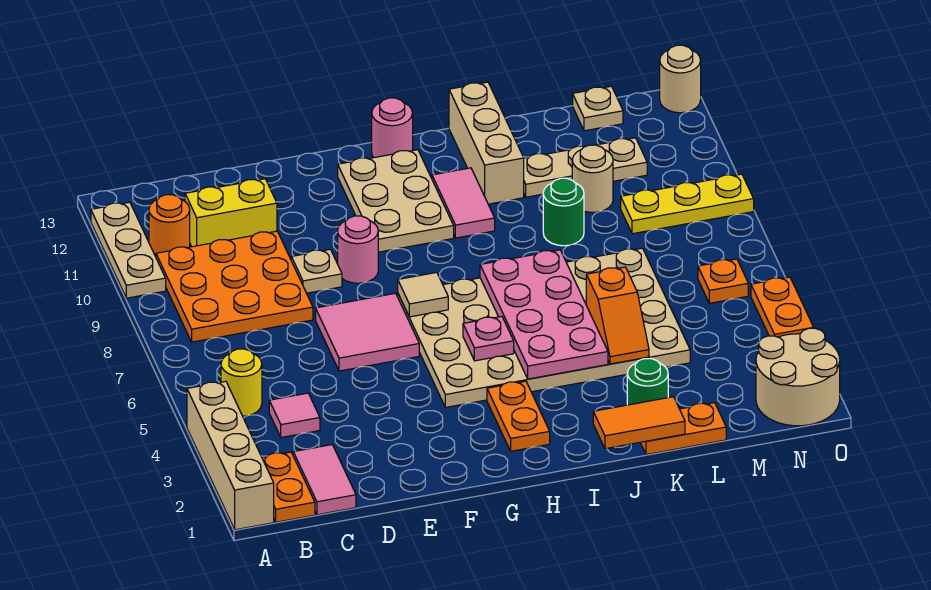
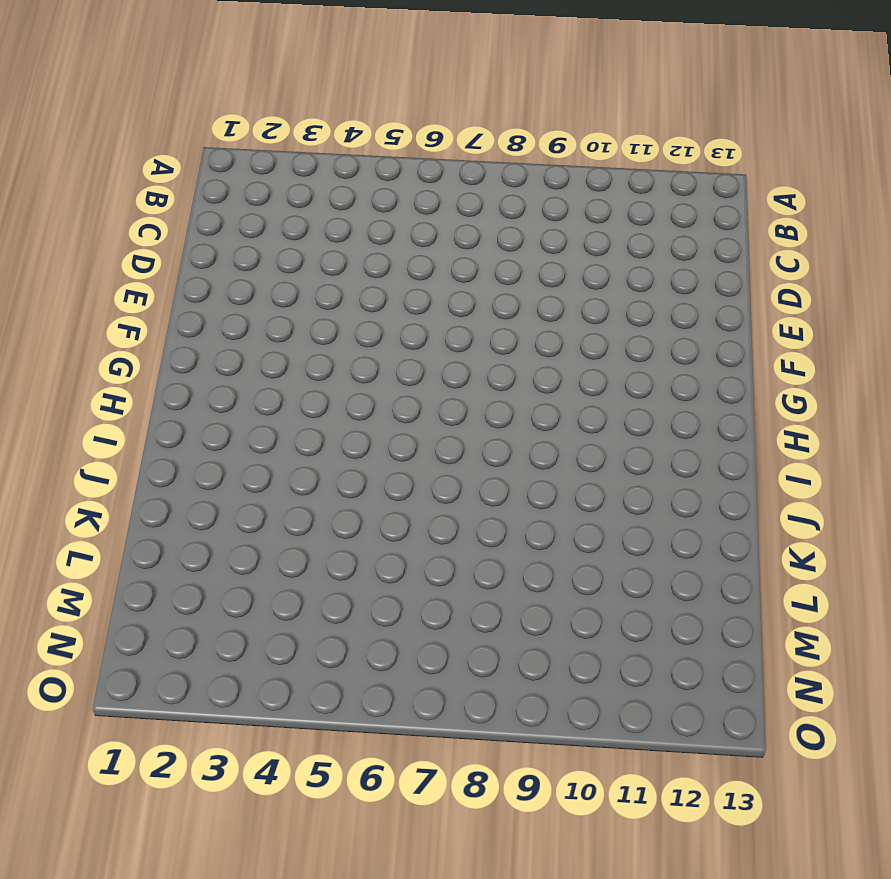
none -> tan brick A1:A4 level 1
none -> tan plate A10:A12 level 1
none -> orange plate B1:B2 level 1
none -> yellow round brick B5 level 1

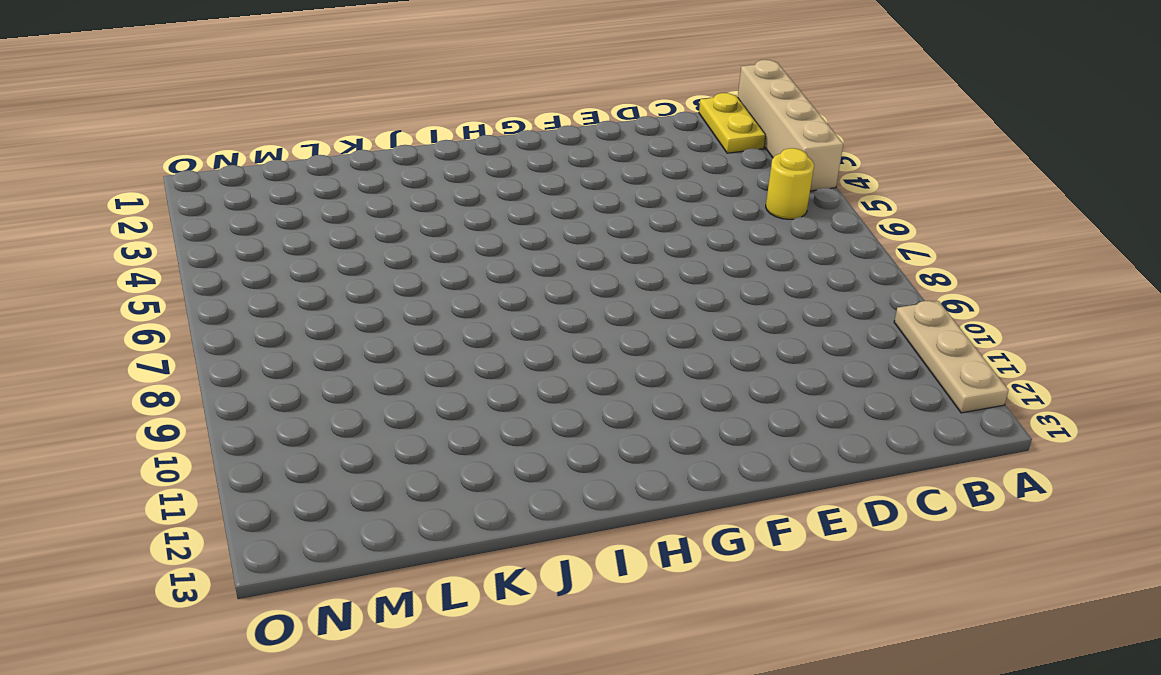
yellow plate B1:B2 level 1 -> orange plate B1:B2 level 1
none -> orange plate B8:D10 level 1
none -> orange round brick B11 level 1
none -> pink tile C1:C2 level 1
none -> pink tile C4 level 1

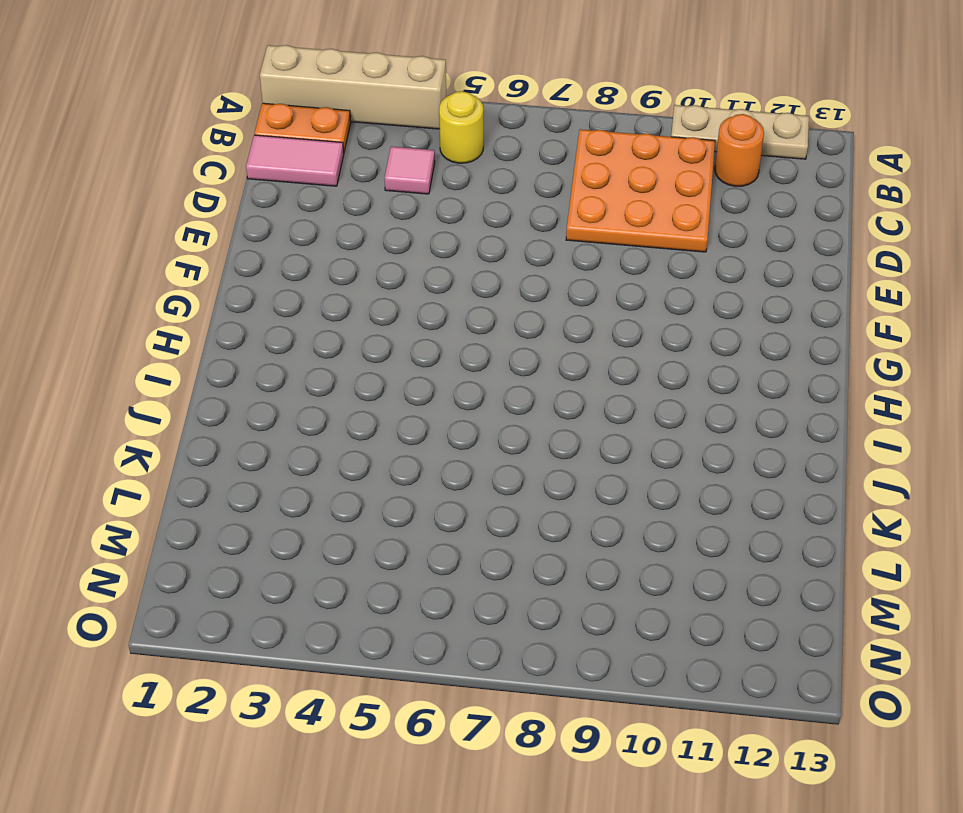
none -> yellow brick C11:D11 level 1
none -> pink tile E6:F7 level 1
none -> tan plate E9 level 1
none -> pink round brick F9 level 1

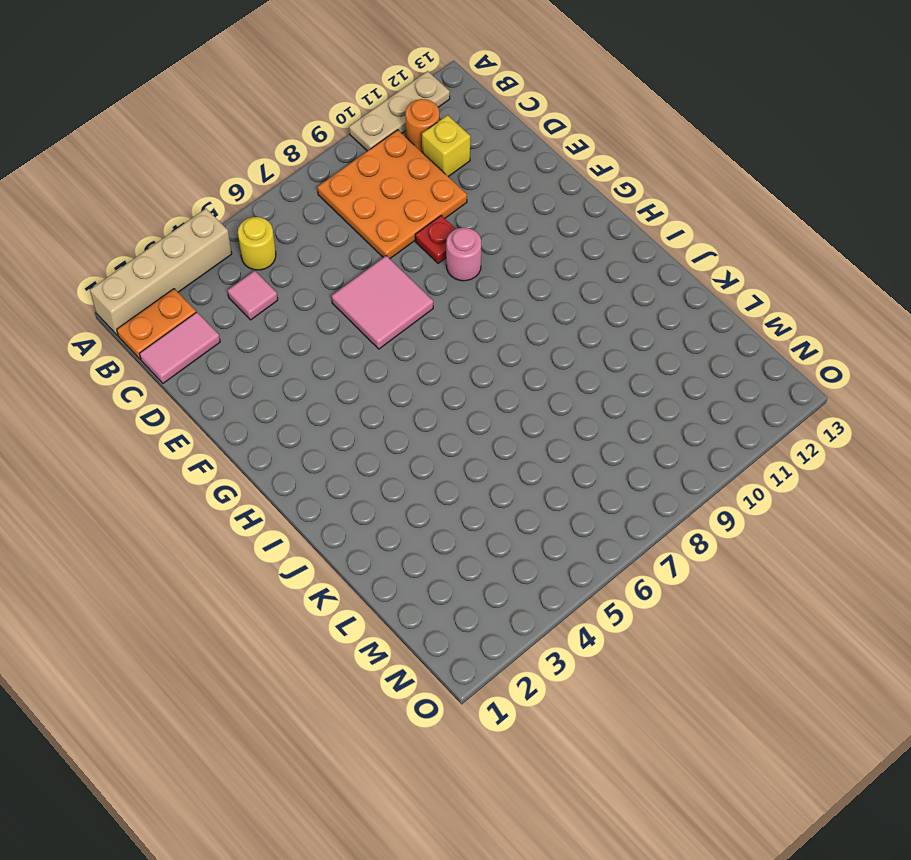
yellow brick C11 level 1 -> yellow brick C11:D11 level 1
red plate E9 level 1 -> tan plate E9 level 1
none -> tan plate G4:L7 level 1
none -> tan plate G10:H12 level 1
none -> orange plate H2:H3 level 1
none -> pink round brick H13 level 1

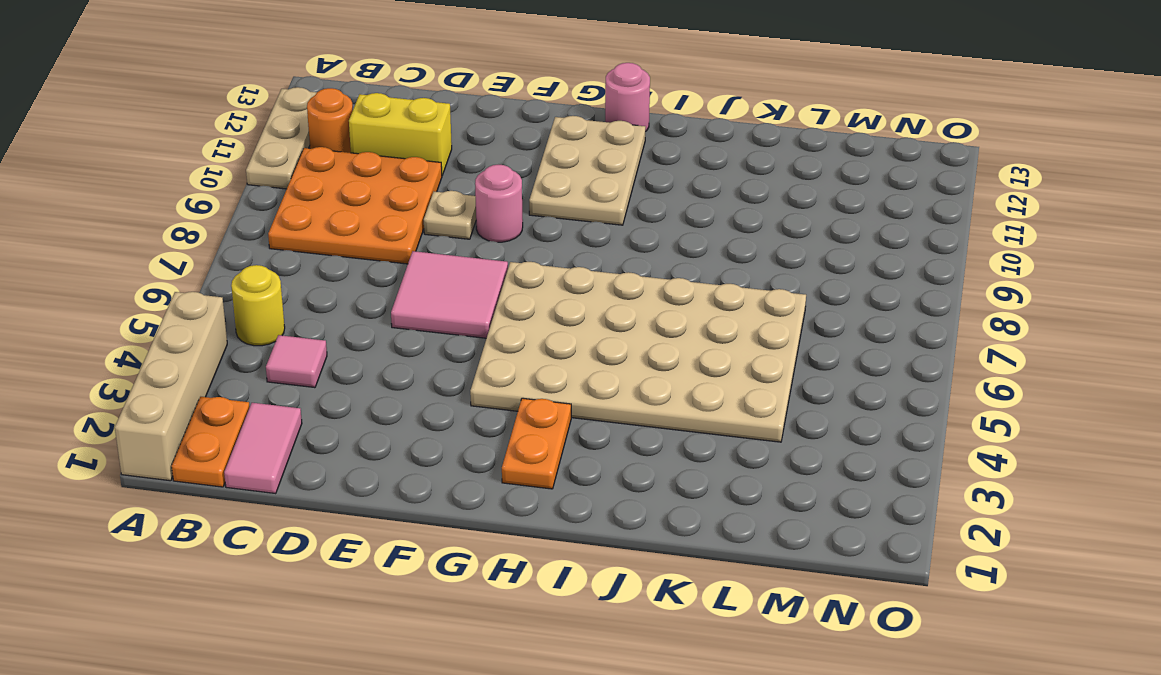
none -> pink tile I10:I11 level 1
none -> tan brick J11:J13 level 1
none -> orange plate K1:L1 level 1
none -> green round brick K2 level 1

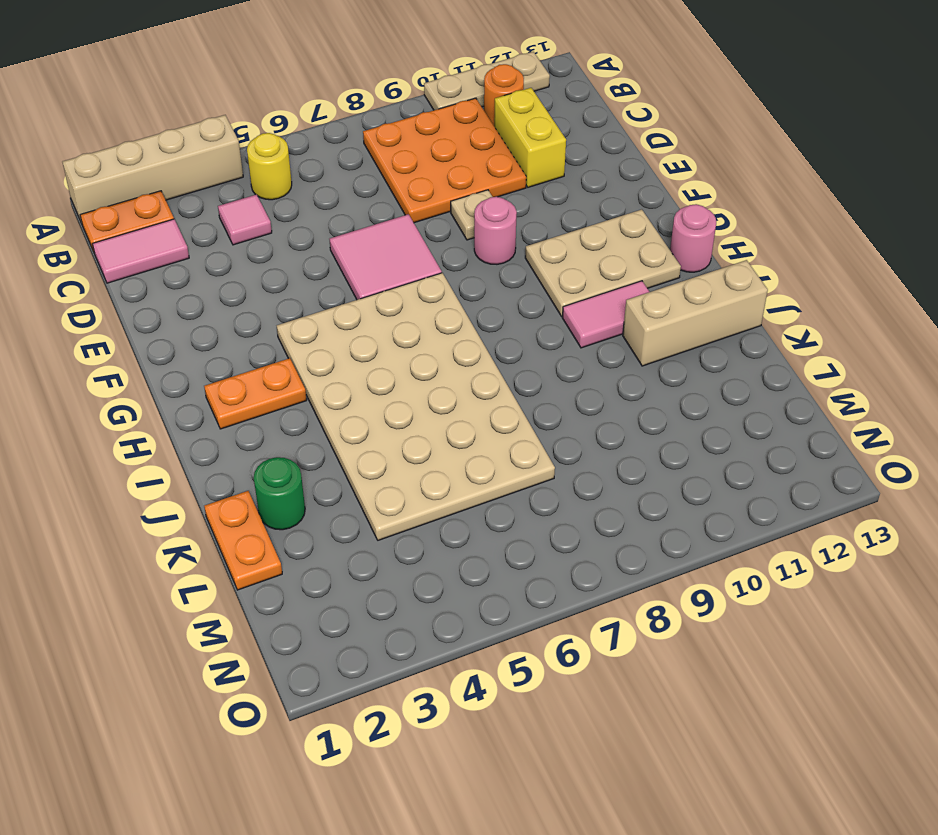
none -> green round brick K9 level 1
none -> tan plate K11:M11 level 1
none -> tan round brick L10 level 1
none -> yellow plate M9:O9 level 1

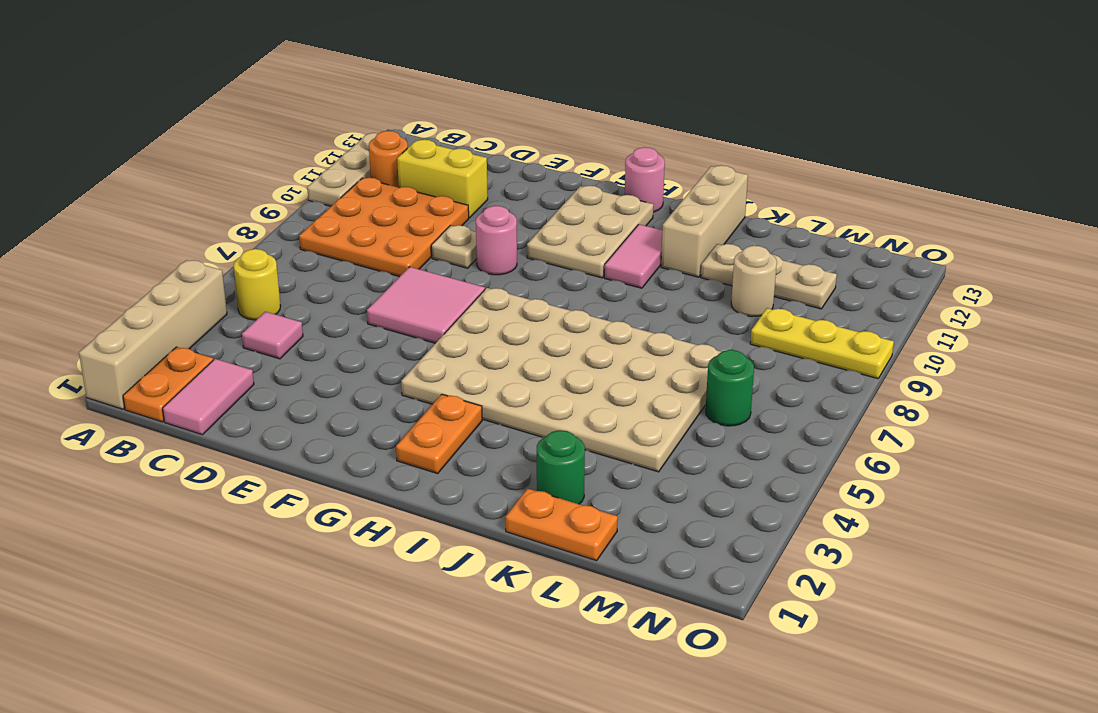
green round brick M6 level 1 -> green round brick K9 level 1
none -> tan plate M13 level 1
none -> tan round brick N1:O2 level 1
none -> orange plate N6 level 1
none -> orange plate O4:O5 level 1

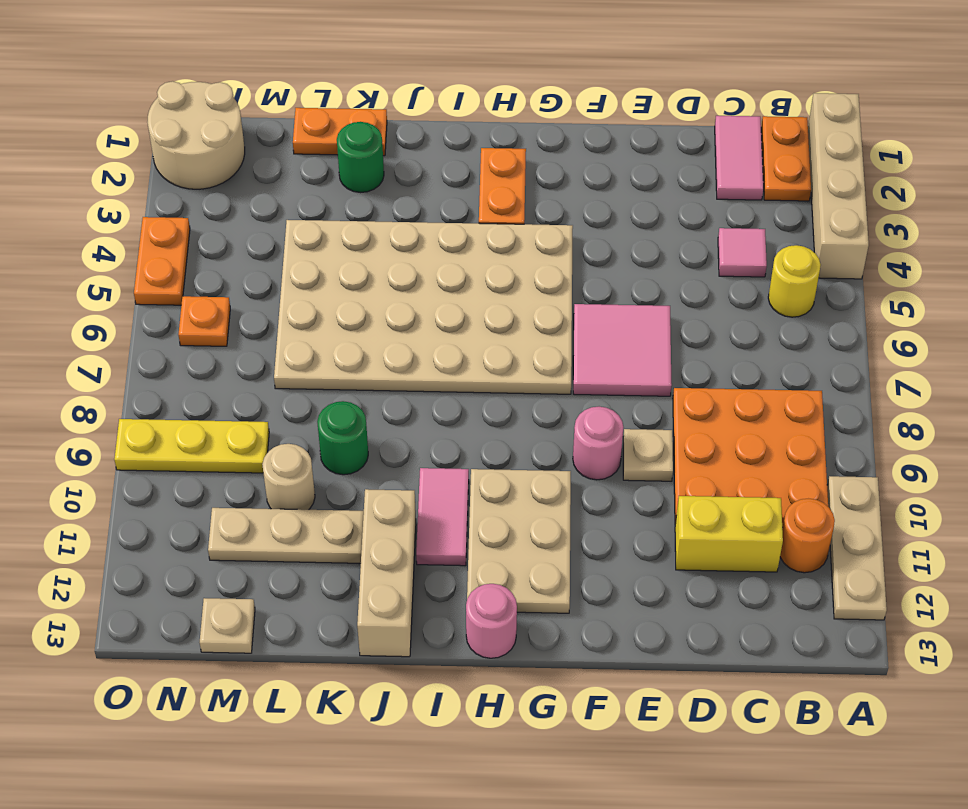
none -> tan round brick O13 level 1
none -> tan tile G7 level 2
none -> pink plate H5 level 2
none -> pink plate I4:J7 level 2

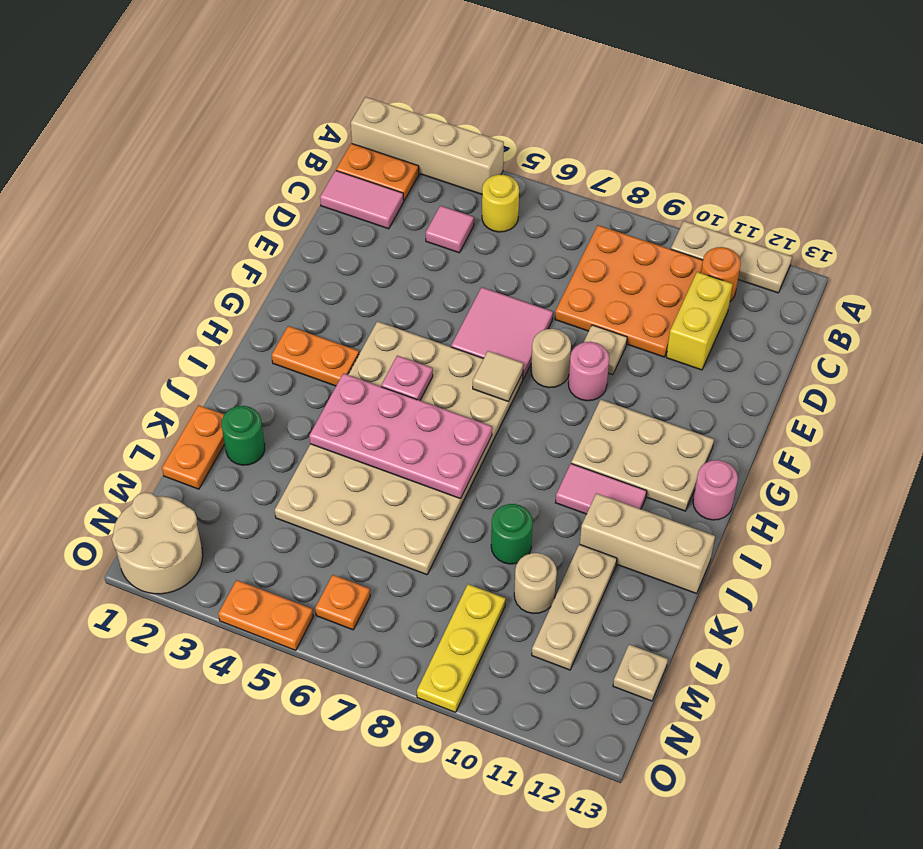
tan round brick F8 level 1 -> tan round brick O13 level 1
none -> orange tile J1:K1 level 2
none -> orange slope K4:K5 level 2 top 5

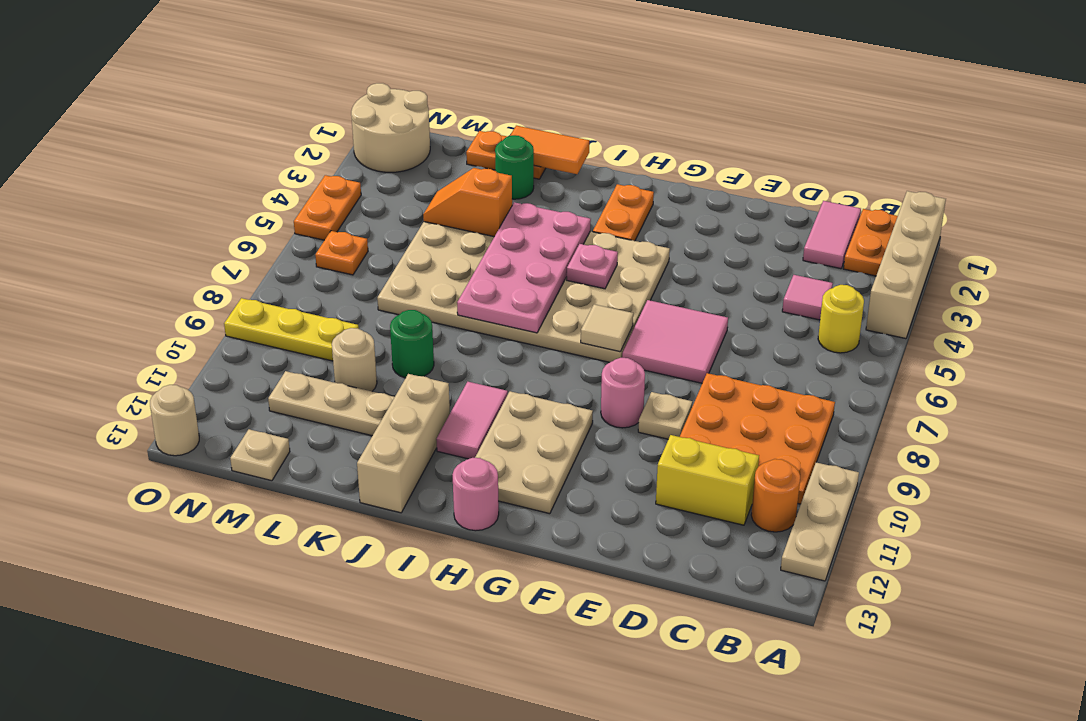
orange slope K4:L4 level 2 top K -> orange slope K4:K5 level 2 top 5

